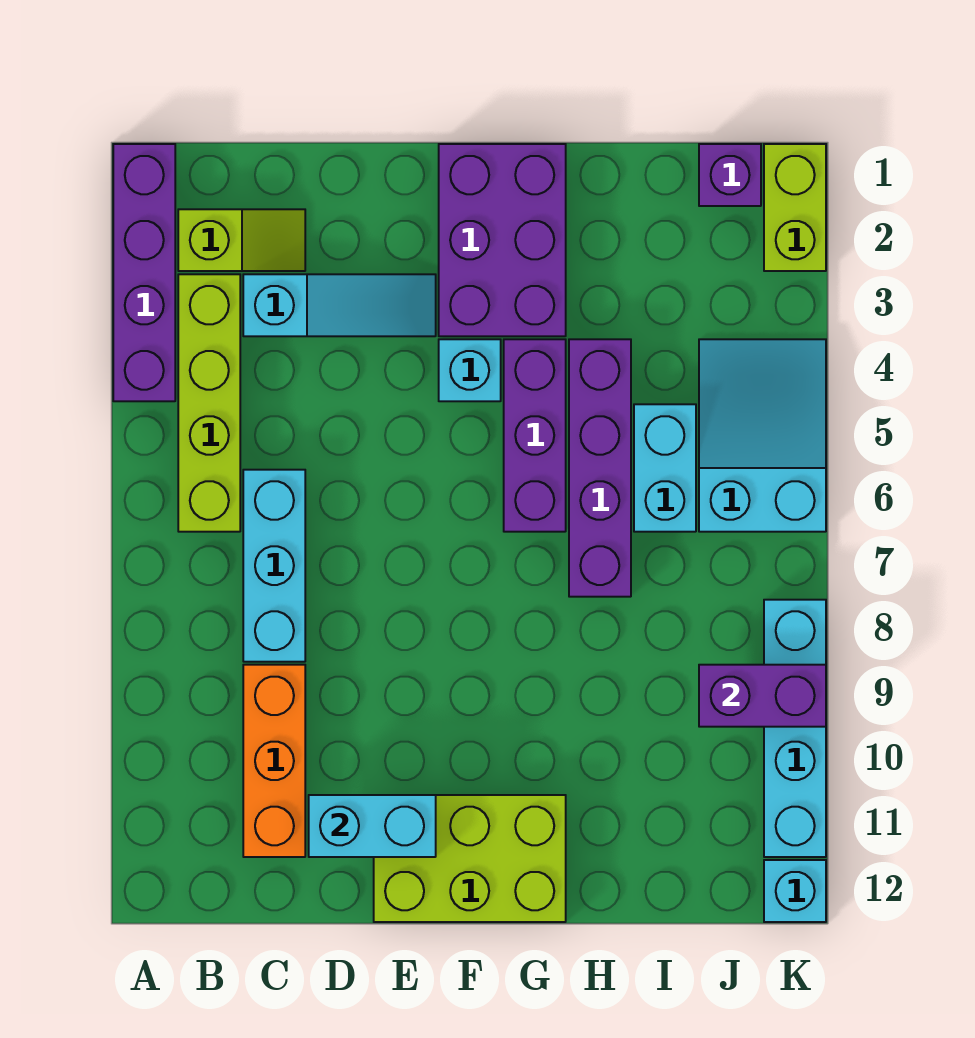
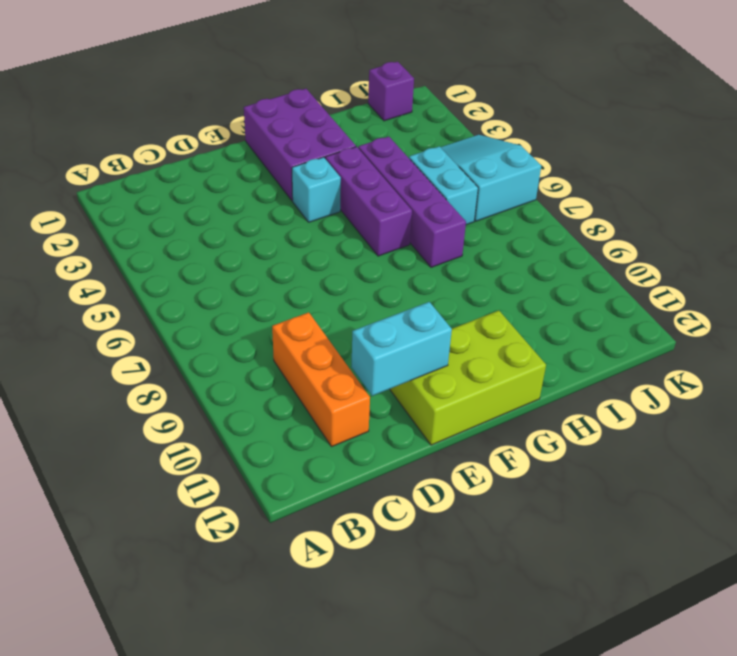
none -> purple brick A1:A4 level 1
none -> lime slope B2:C2 level 1 top B
none -> lime brick B3:B6 level 1

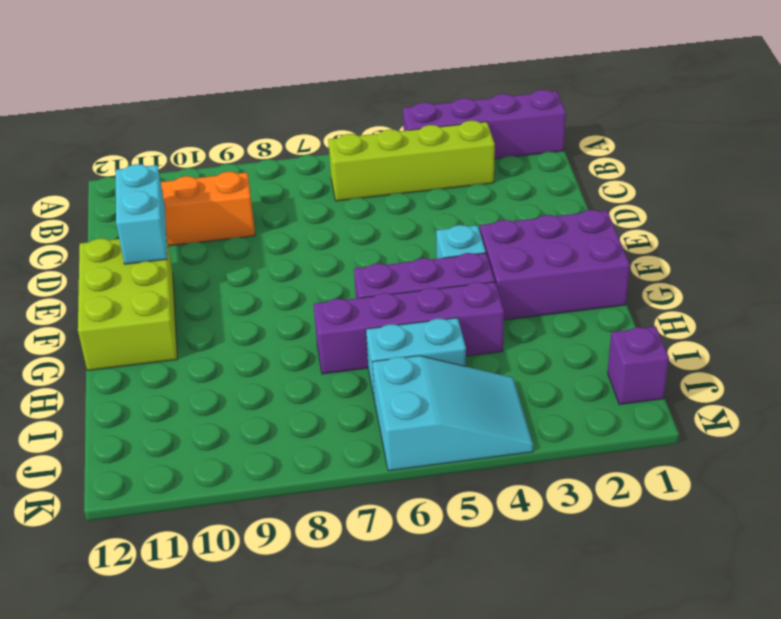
none -> lime slope B2:C2 level 1 top B
none -> cyan slope C3:E3 level 1 top C
none -> cyan brick C6:C8 level 1

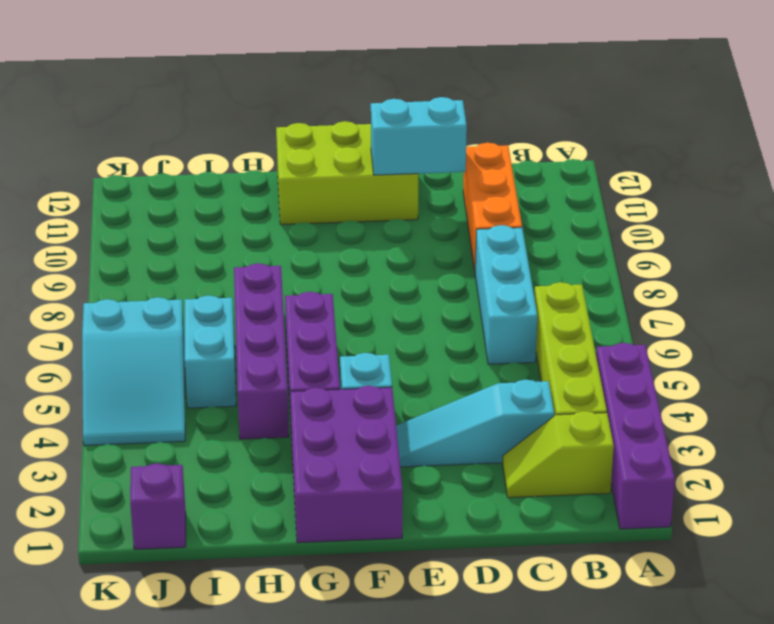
none -> lime brick K1:K2 level 1
none -> cyan brick K8:K11 level 1
none -> cyan brick K12 level 1

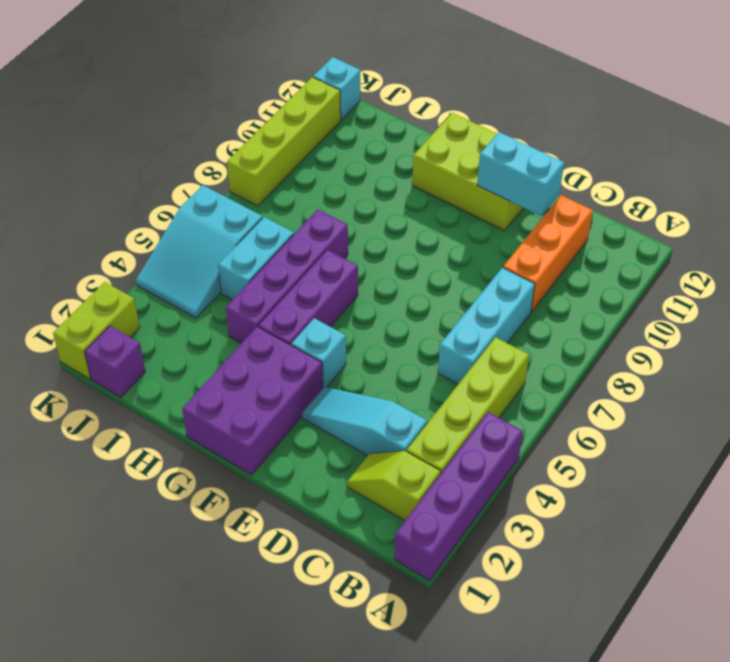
lime brick K8:K11 level 1 -> cyan brick K8:K11 level 1
none -> purple brick J9:K9 level 2

